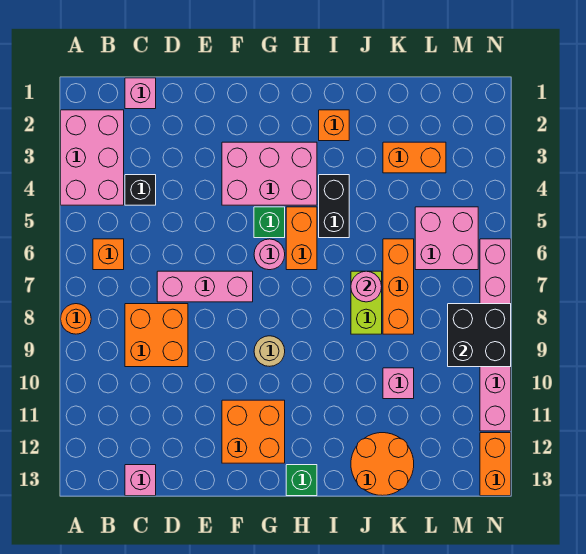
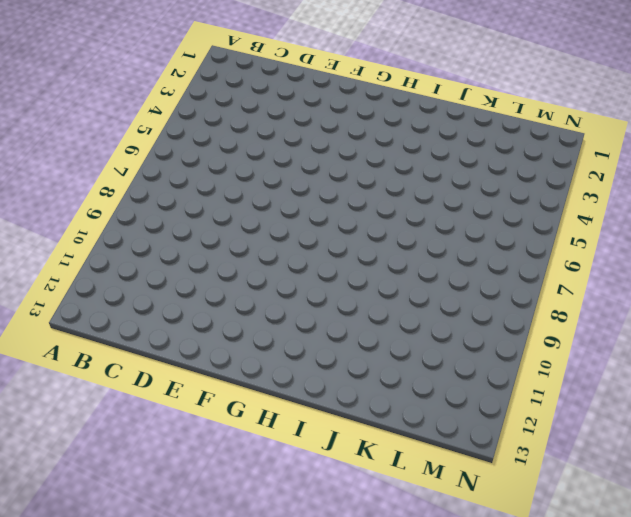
none -> pink brick A2:B4 level 1
none -> orange round brick A8 level 1
none -> orange brick B6 level 1

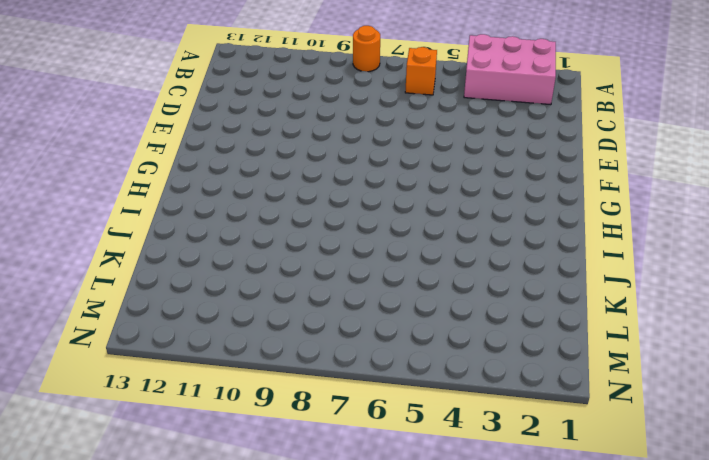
none -> pink brick C1 level 1
none -> black brick C4 level 1
none -> orange brick C8:D9 level 1

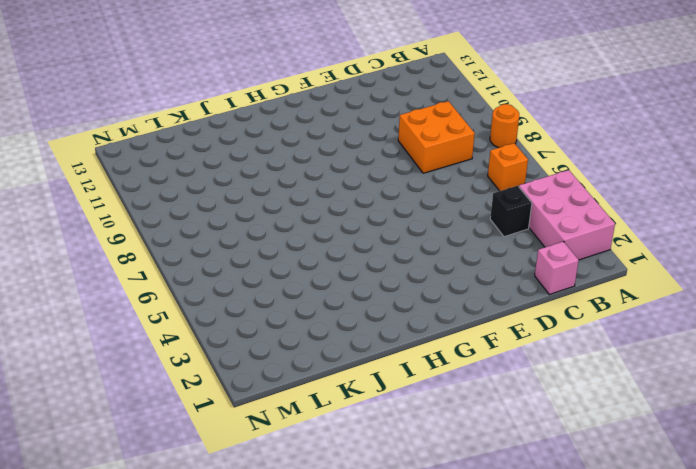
none -> pink brick C13 level 1
none -> pink brick D7:F7 level 1
none -> pink brick F3:H4 level 1

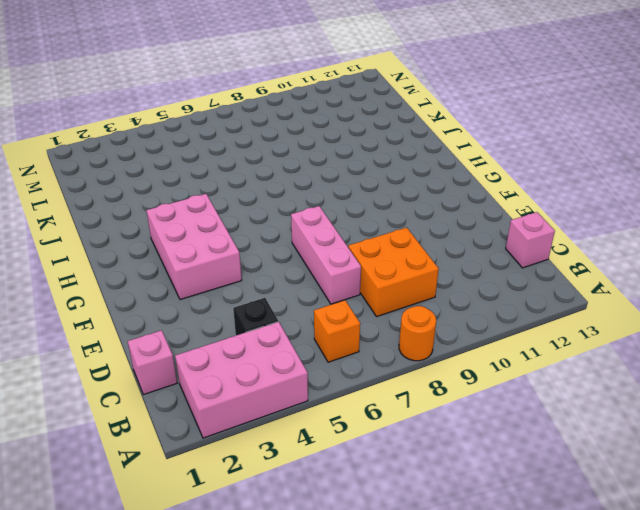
none -> orange brick F11:G12 level 1
none -> green brick G5 level 1
none -> pink round brick G6 level 1

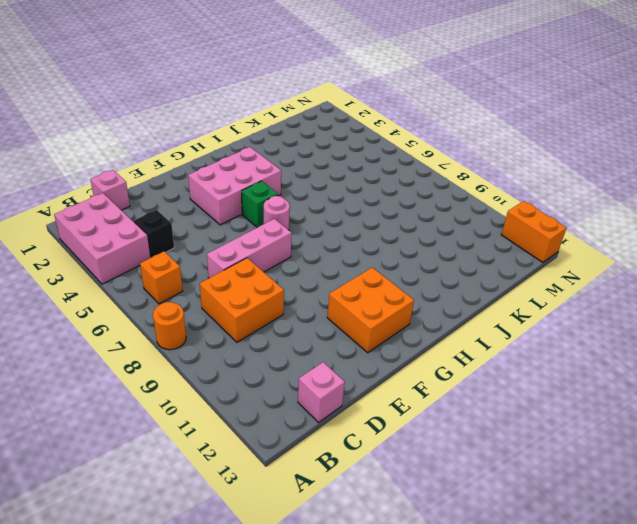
none -> tan round brick G9 level 1
none -> orange brick H5:H6 level 1
none -> green brick H13 level 1

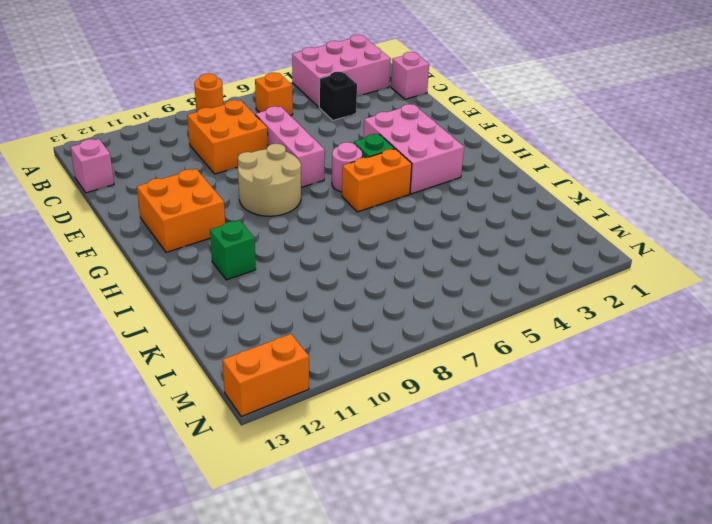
tan round brick F8:G9 level 1 -> tan round brick G9 level 1
green brick I11 level 1 -> green brick H13 level 1
none -> orange brick I2 level 1
none -> black brick I4:I5 level 1
none -> lime brick J7:J8 level 1

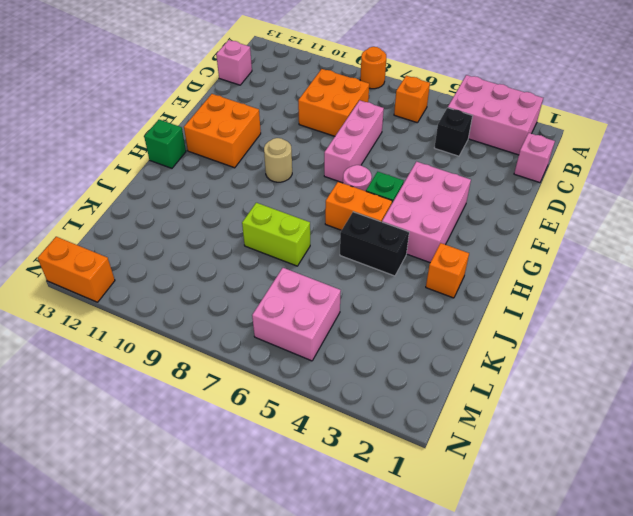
none -> orange round brick J12:K13 level 1
none -> orange brick K3:L3 level 1
none -> orange brick K6:K8 level 1

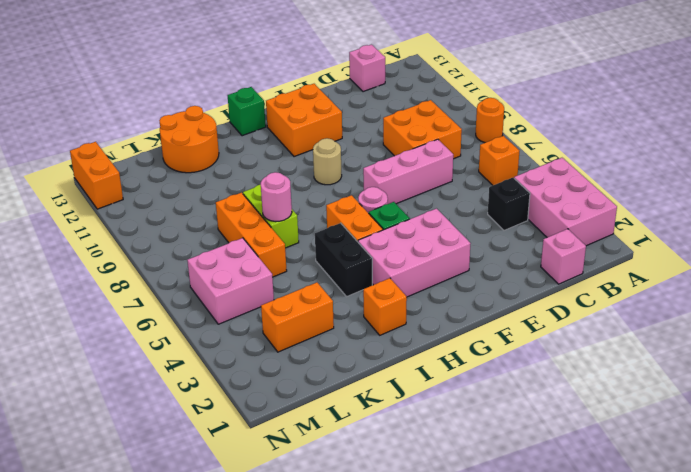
none -> pink brick K10 level 1
none -> pink brick N6:N11 level 1
none -> black brick M8:N9 level 2

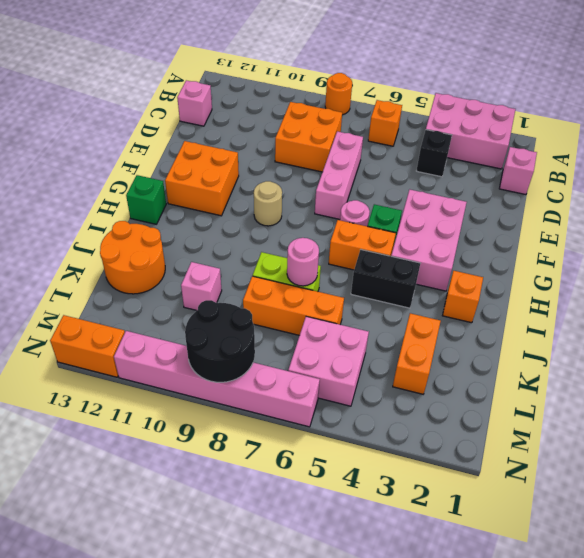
black round brick M8:N9 level 2 -> black brick M8:N9 level 2

